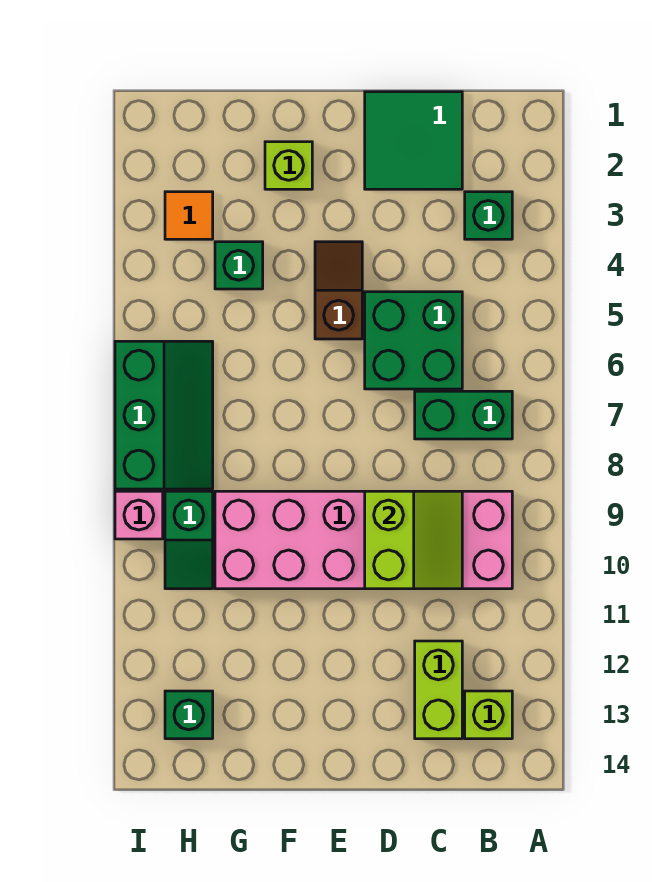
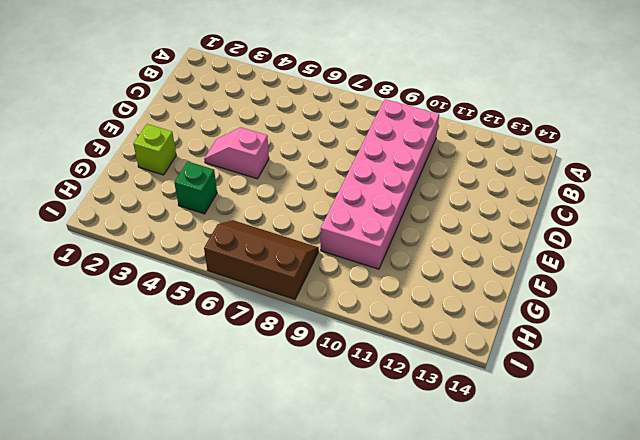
pink slope E4:E5 level 1 top 5 -> brown slope E4:E5 level 1 top 5
brown slope H6:I8 level 1 top I -> green slope H6:I8 level 1 top I
none -> green brick B3 level 1
none -> green brick B7:C7 level 1
none -> lime brick B13 level 1

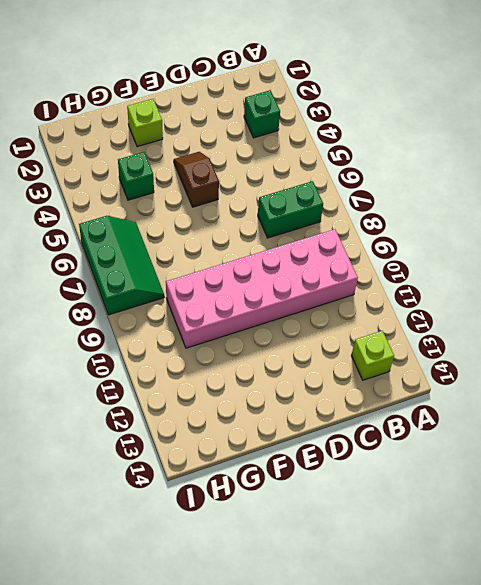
none -> green tile C1:D2 level 1
none -> green brick C5:D6 level 1
none -> lime brick C12:C13 level 1

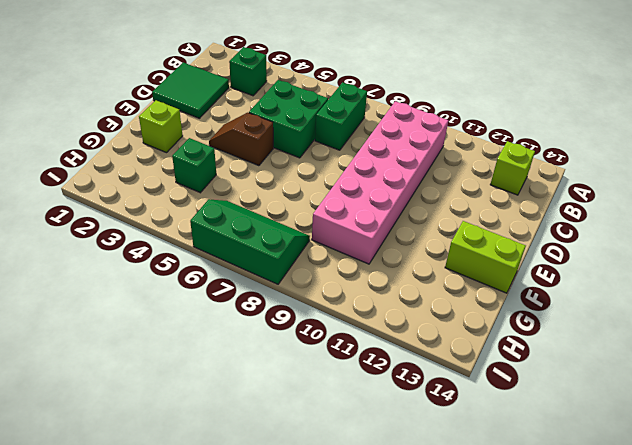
lime brick F13:F14 level 1 -> lime brick C12:C13 level 1
none -> orange tile H3 level 1
none -> green slope H9:H10 level 1 top 9
none -> green brick H13 level 1

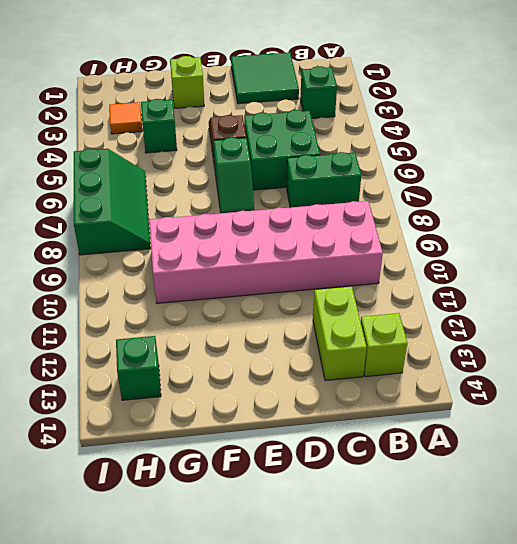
green slope E6:E7 level 1 top 6 -> green slope H9:H10 level 1 top 9
none -> pink brick I9 level 1
none -> lime slope C9:D10 level 2 top D

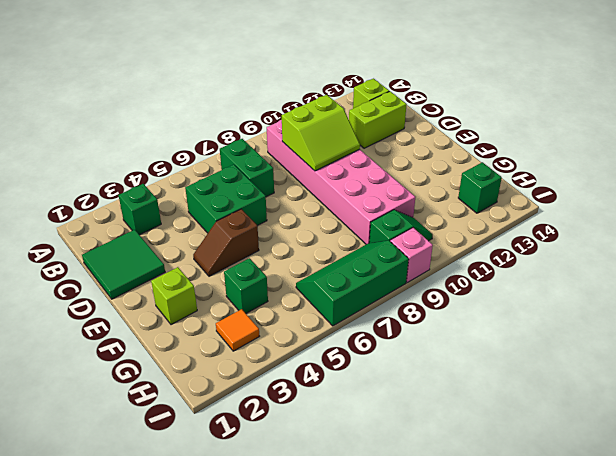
lime slope C9:D10 level 2 top C -> lime slope C9:D10 level 2 top D

